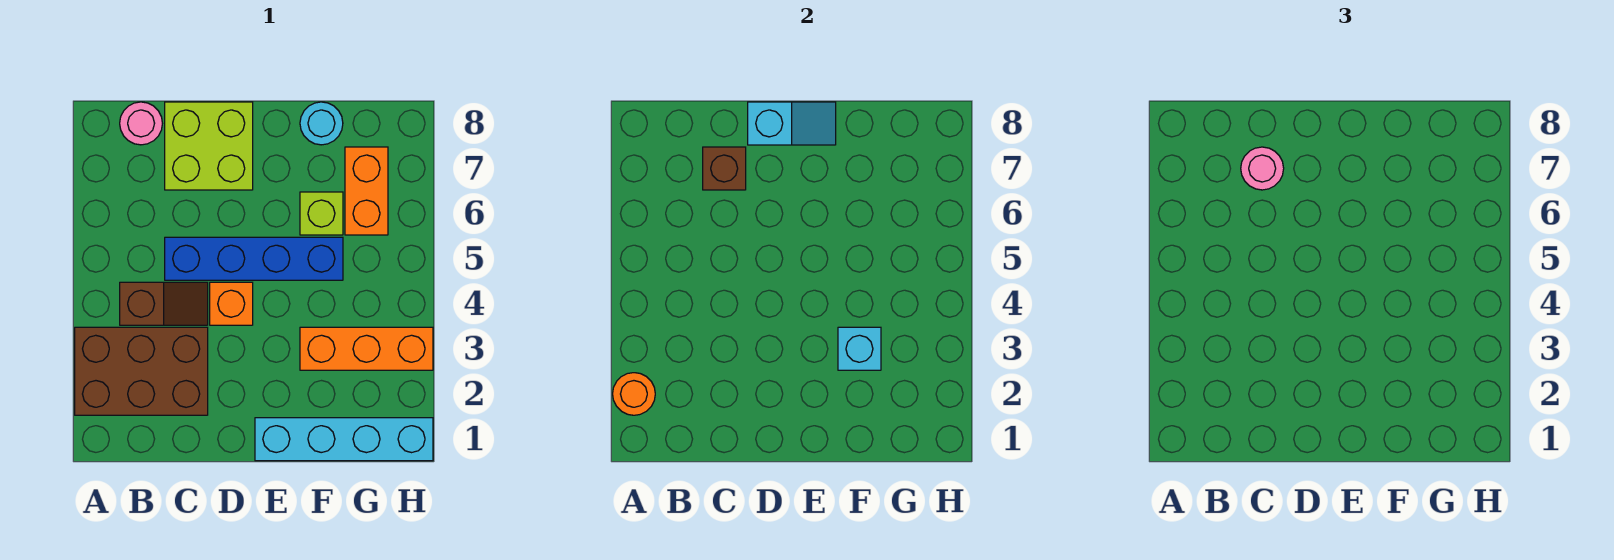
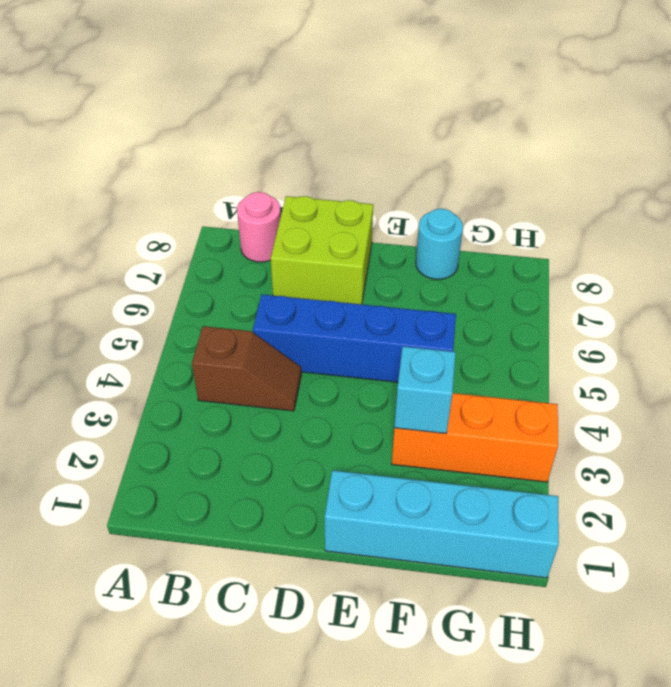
none -> brown brick A2:C3 level 1
none -> orange brick D4 level 1
none -> lime brick F6 level 1

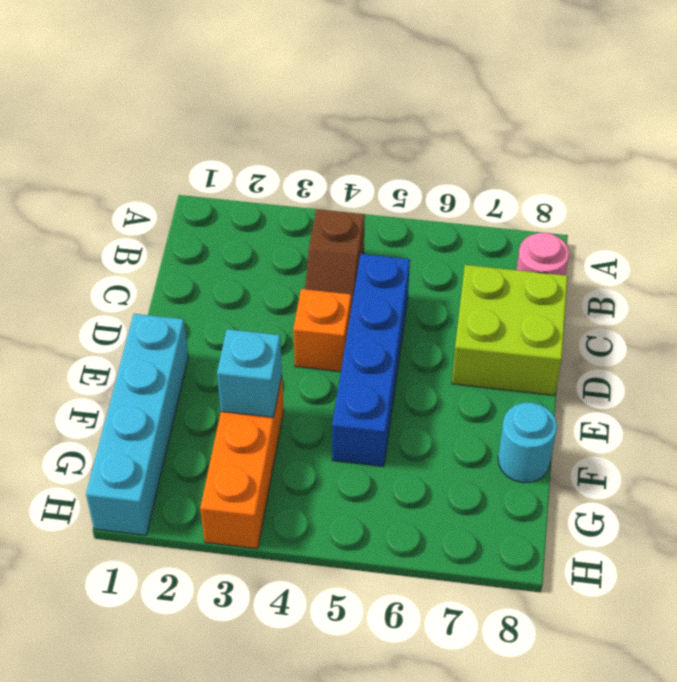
none -> brown brick A2:C3 level 1
none -> lime brick F6 level 1
none -> orange brick G6:G7 level 1

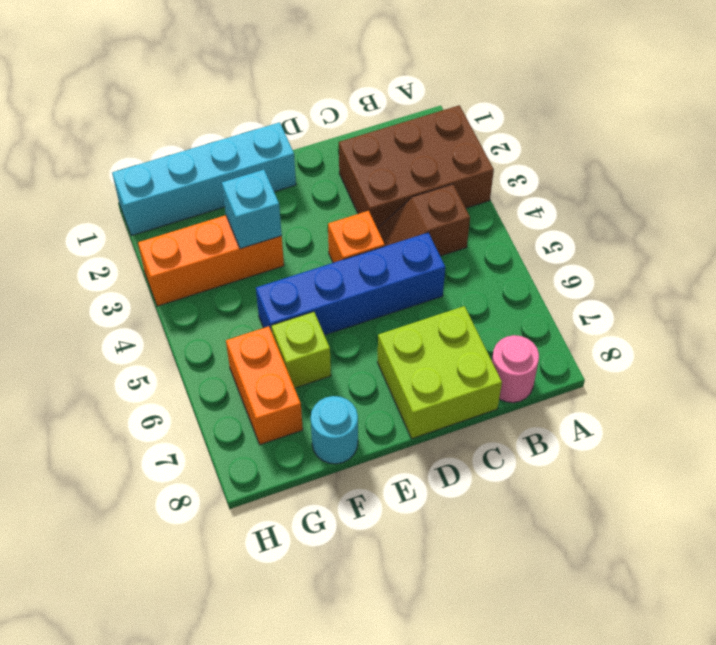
none -> orange round brick A2 level 2
none -> brown brick C7 level 2
none -> cyan slope D8:E8 level 2 top D

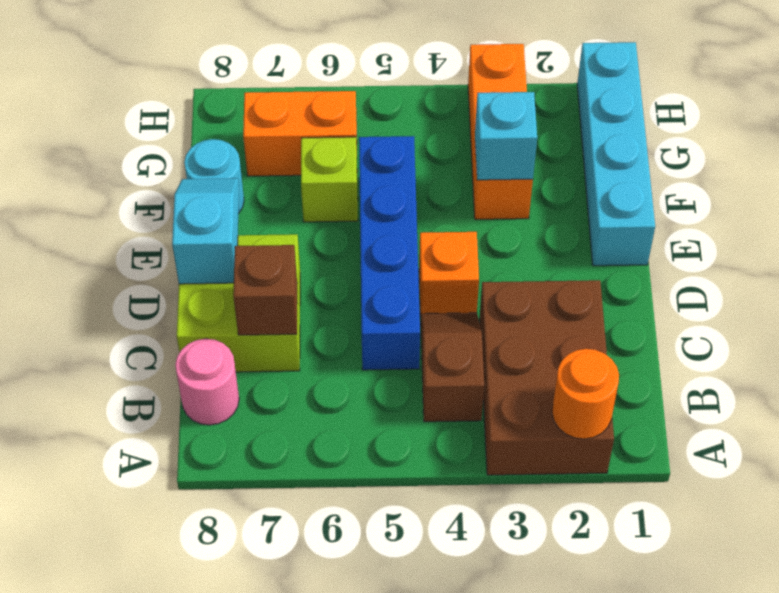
none -> pink round brick C7 level 3

